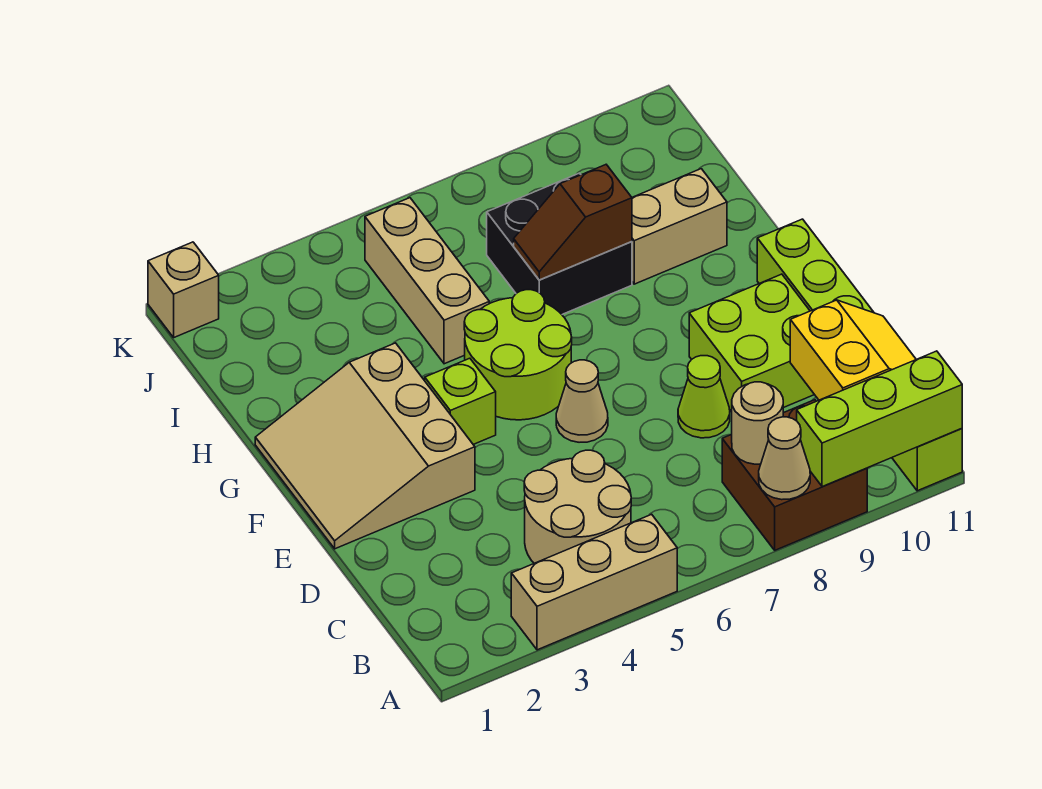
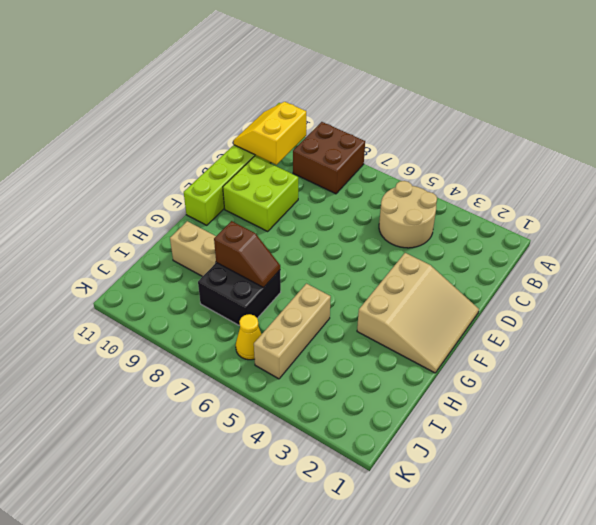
yellow cone J6 level 1 -> none
none -> tan brick A3:A5 level 1
none -> lime cone D8 level 1
none -> tan cone E6 level 1

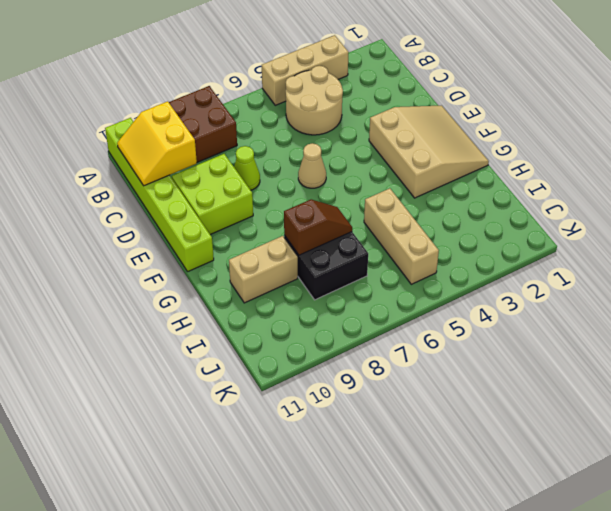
none -> lime brick F4 level 1
none -> lime round brick F5:G6 level 1
none -> tan brick K1 level 1

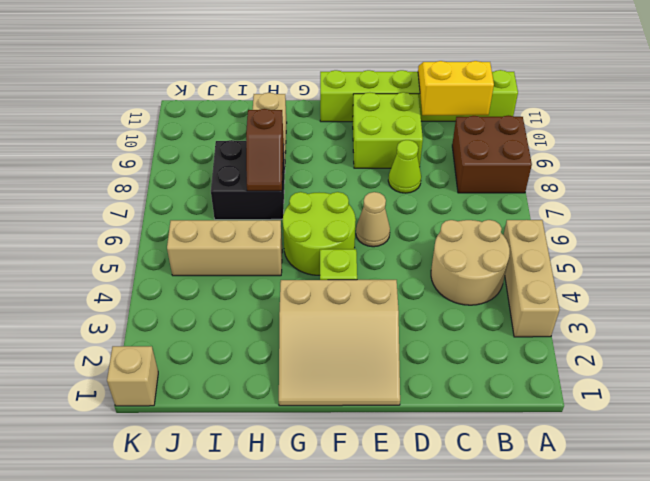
none -> tan cone A8 level 2
none -> lime brick A9:A11 level 2
none -> tan round brick B8 level 2

